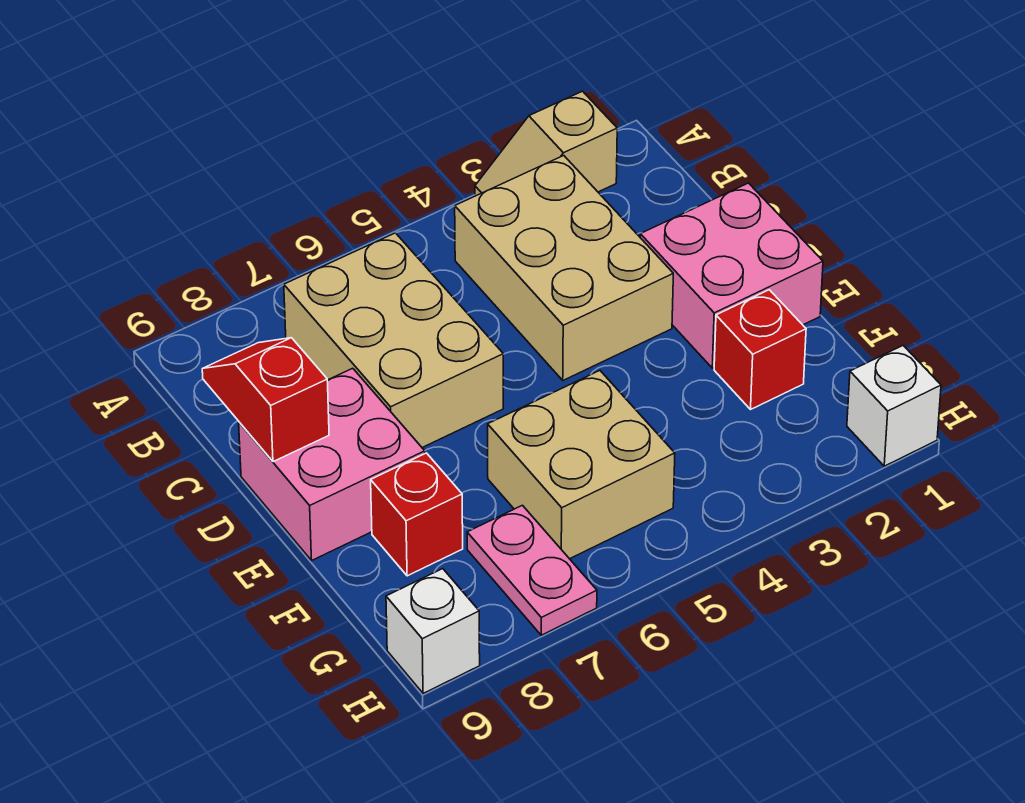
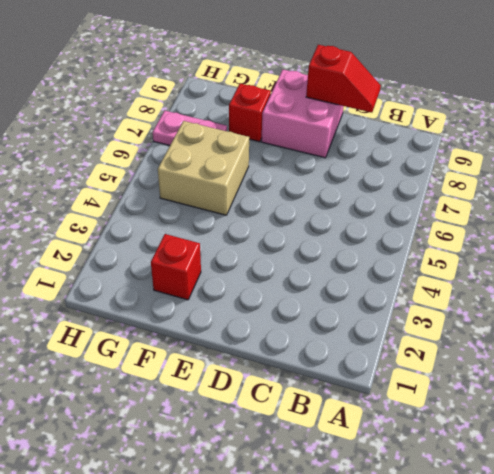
none -> tan slope A2:A3 level 1 top 2
none -> tan brick B3:D4 level 1
none -> tan brick B6:D7 level 1

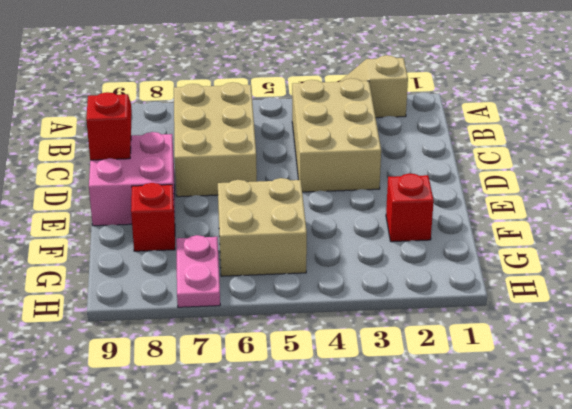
none -> pink brick D1:E2 level 1
none -> white brick H1 level 1
none -> white brick H9 level 1

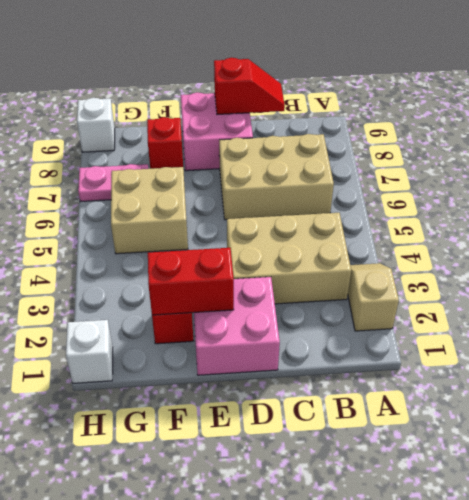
red brick E2:F2 level 2 -> none

